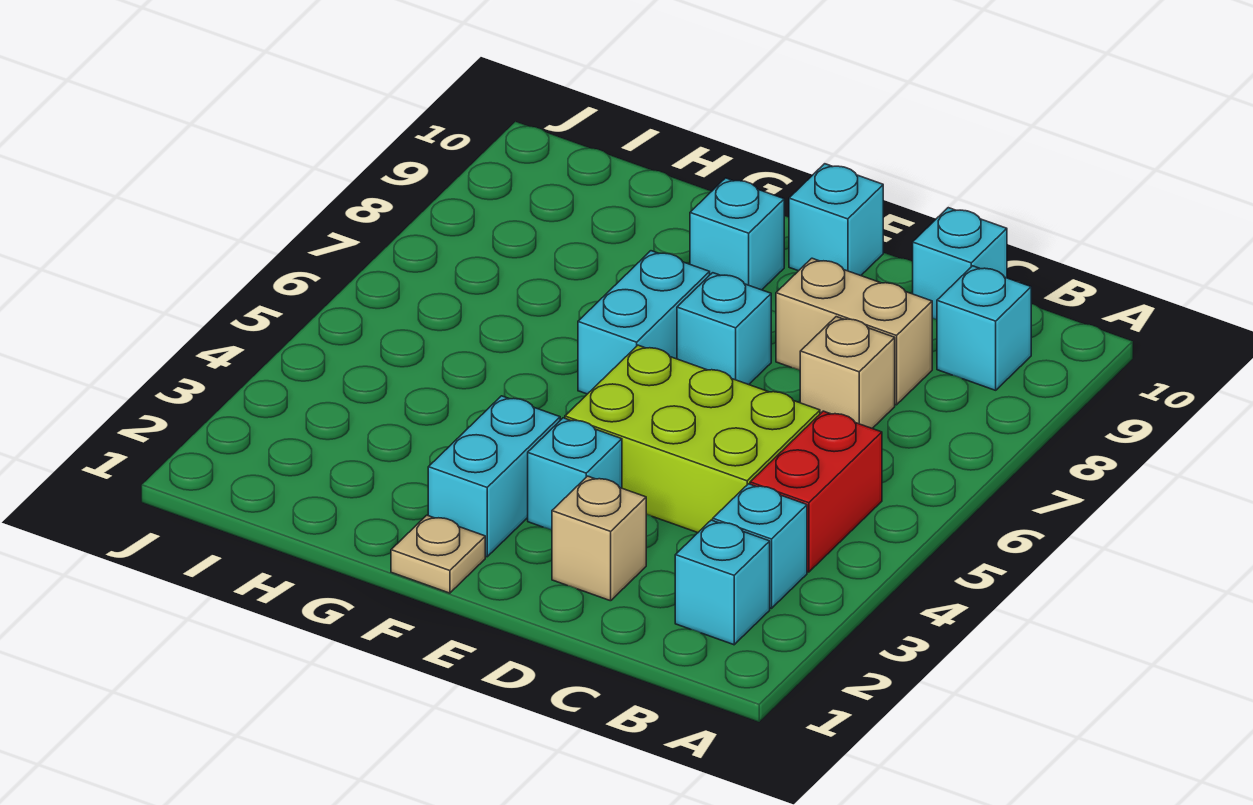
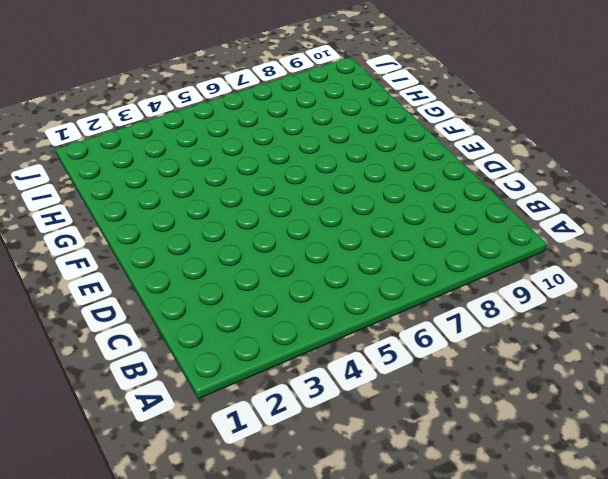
none -> cyan brick B2 level 1
none -> cyan brick B3 level 1
none -> red brick B4:B5 level 1

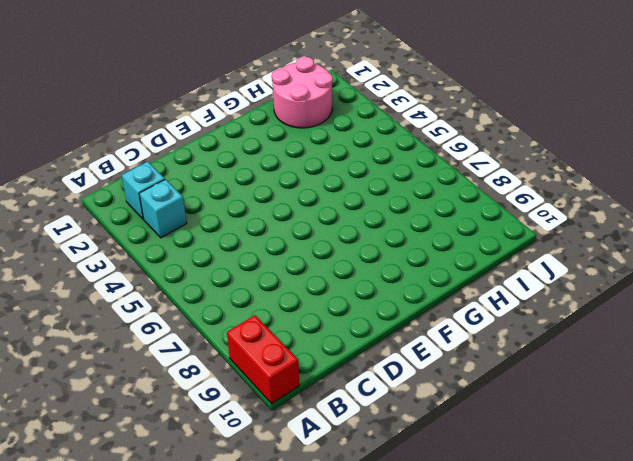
red brick A9:A10 level 1 -> red brick B4:B5 level 1
pink round brick H1:I2 level 1 -> none
none -> cyan brick B9 level 1
none -> lime brick C4:E5 level 1
none -> tan brick C7 level 1

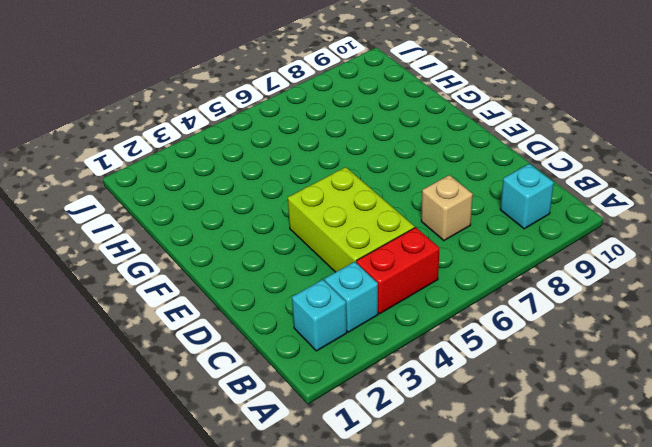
none -> tan brick C8:D8 level 1
none -> cyan brick C10 level 1
none -> tan brick D2 level 1

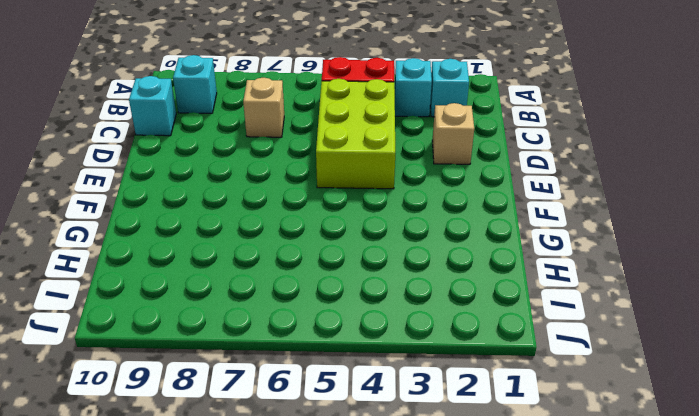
none -> tan brick C8:D8 level 1
none -> cyan brick E3 level 1
none -> cyan brick E7 level 1

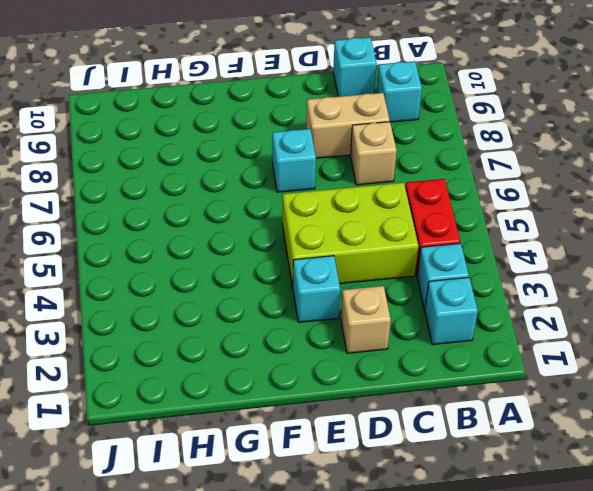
none -> cyan brick E10 level 1
none -> tan plate F1 level 1
none -> cyan brick F2:F3 level 1

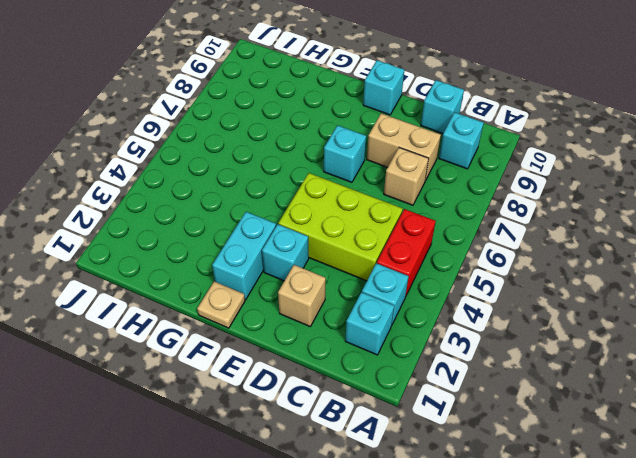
none -> cyan brick F6:F7 level 1
none -> cyan brick F9 level 1

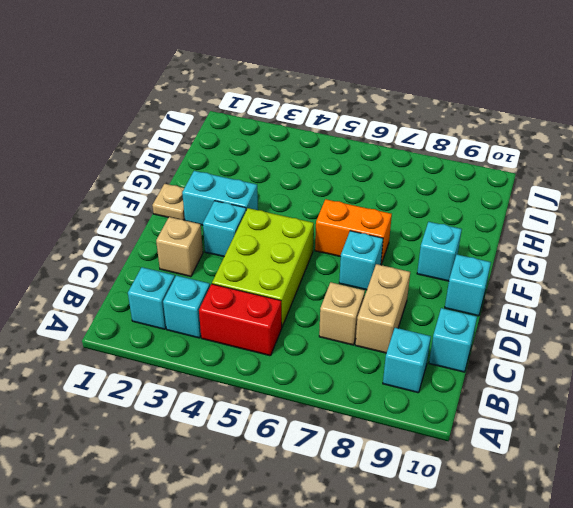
orange brick F6:F7 level 1 -> cyan brick F6:F7 level 1

